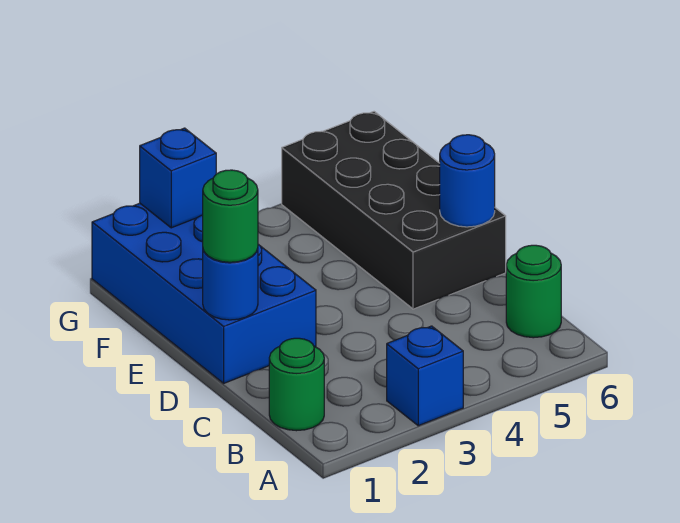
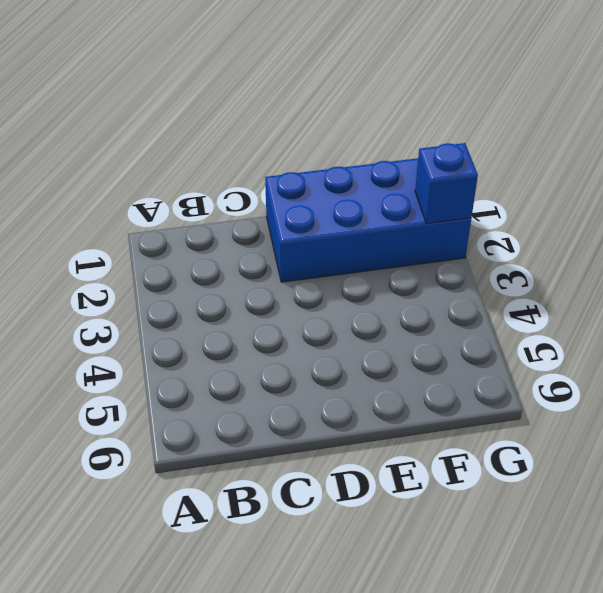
none -> blue brick A3 level 1
none -> green round brick B1 level 1

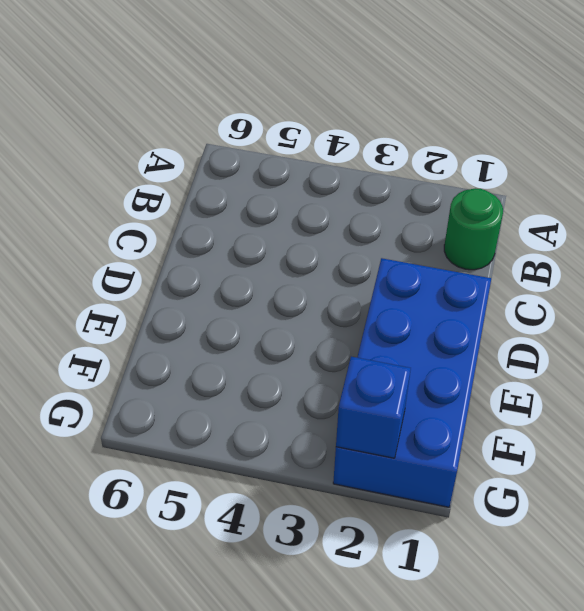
none -> blue brick A3 level 1
none -> green round brick B6 level 1

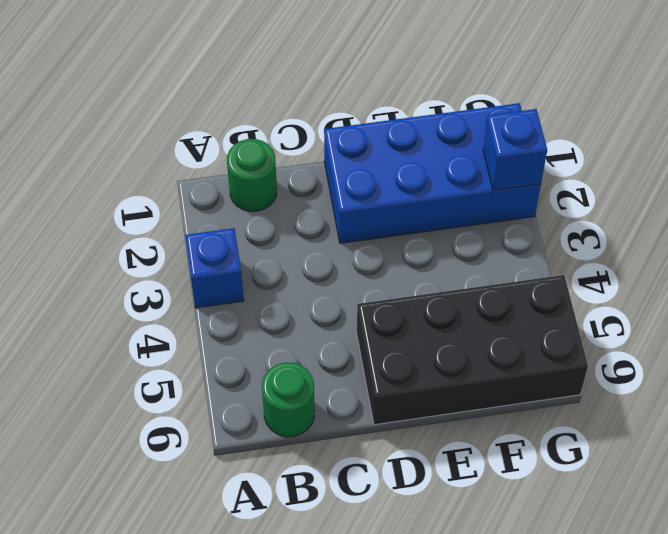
none -> blue round brick D1 level 2
none -> blue round brick D6 level 2

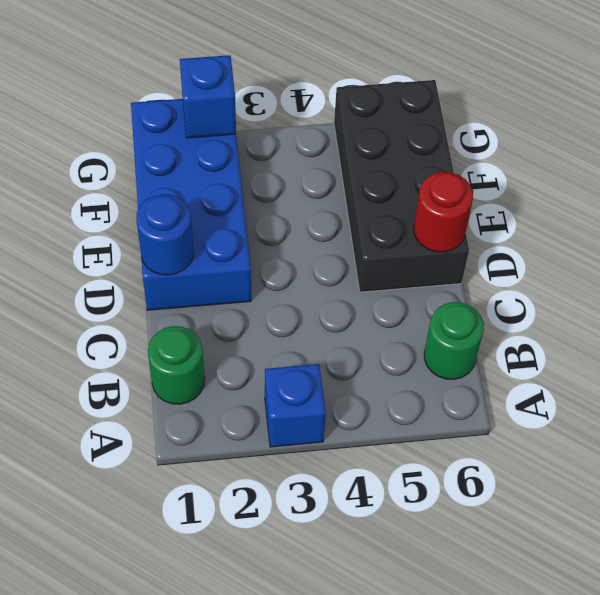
red round brick D6 level 2 -> blue round brick D6 level 2
none -> green round brick D1 level 3

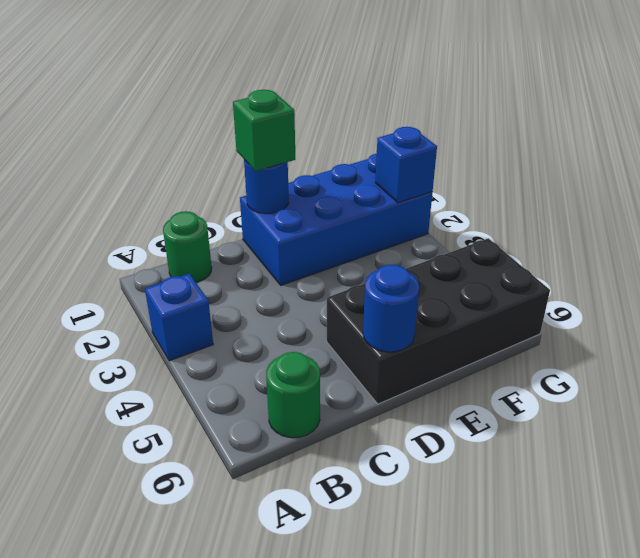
green brick D1 level 3 -> green round brick D1 level 3

